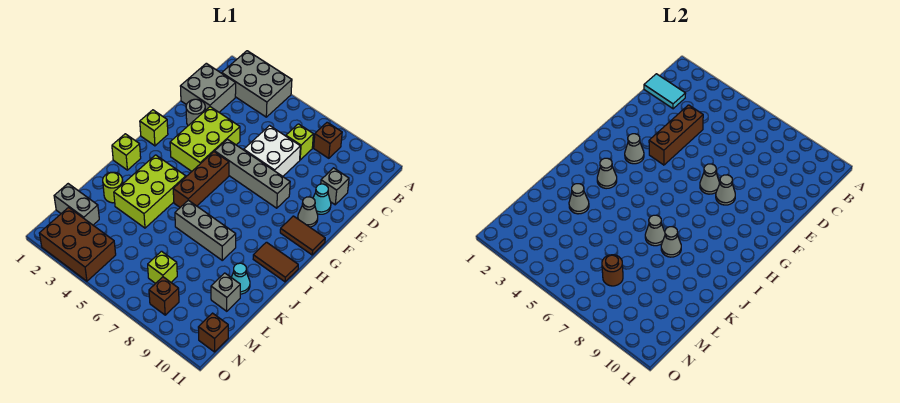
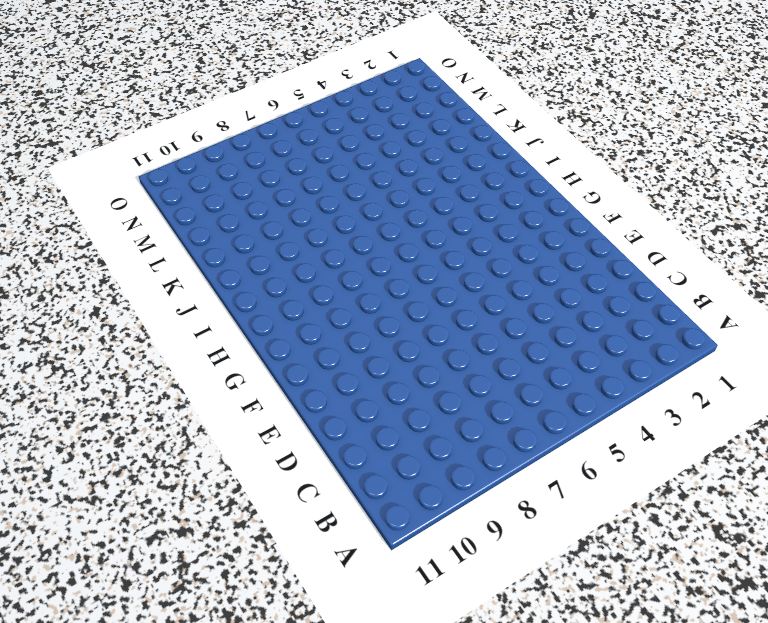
none -> grey brick A2:B4 level 1
none -> brown brick B8 level 1
none -> grey brick C1:D2 level 1
none -> lime brick C7 level 1

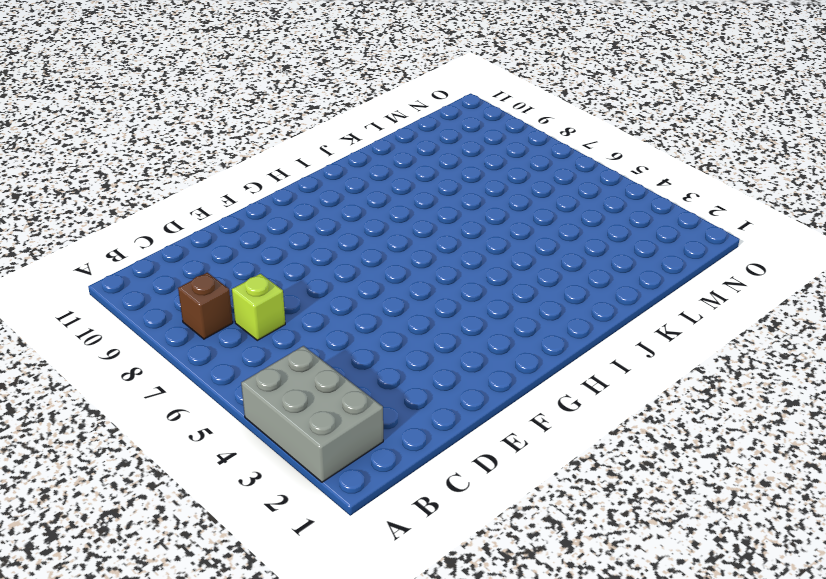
none -> grey brick C1:D2 level 1
none -> white brick D6:E7 level 1
none -> grey brick D10 level 1
none -> grey round brick E2 level 1

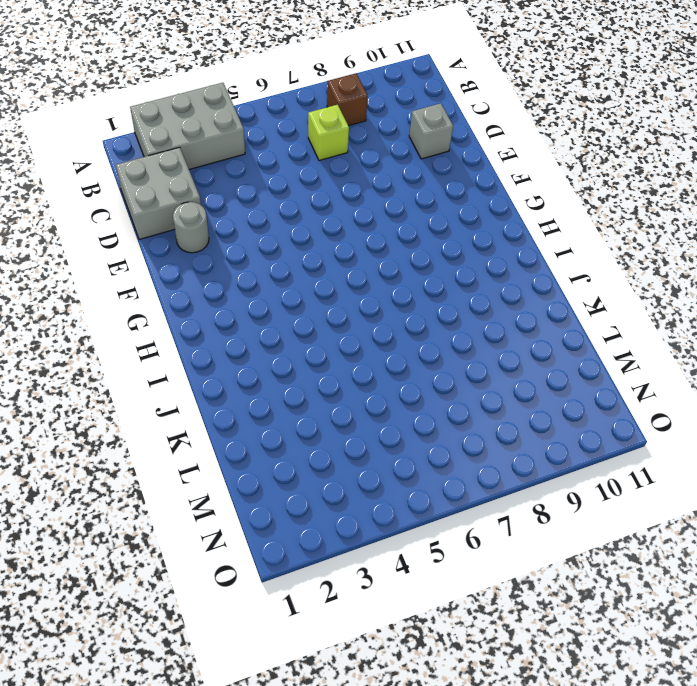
none -> white brick D6:E7 level 1
none -> lime brick E3:G4 level 1
none -> cyan cone E10 level 1
none -> grey brick F5:F8 level 1

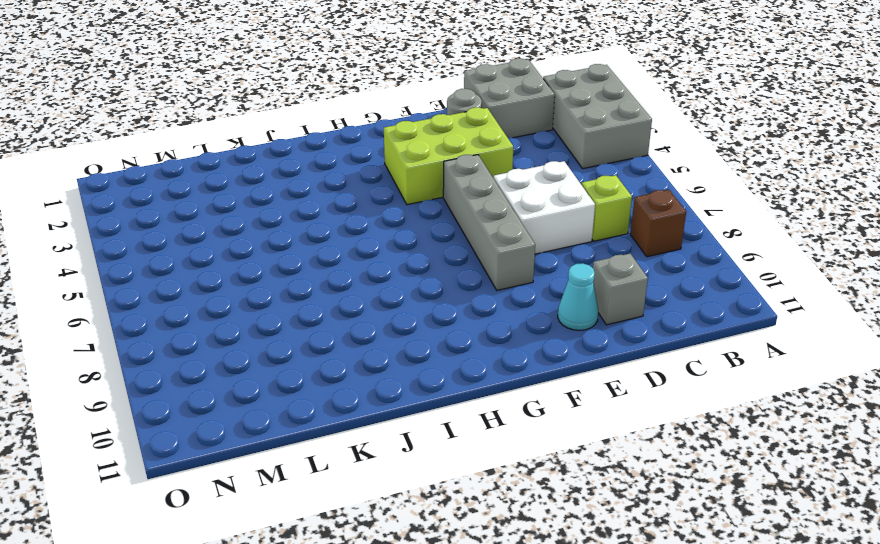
none -> grey cone F10 level 1
none -> lime brick G1 level 1
none -> brown brick G5:I5 level 1
none -> brown tile G10:G11 level 1

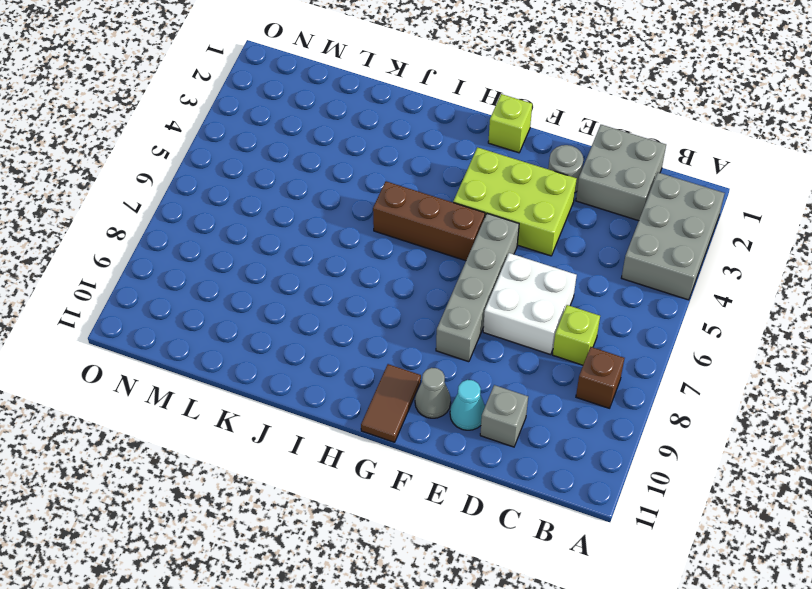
none -> lime brick I1 level 1
none -> lime brick I3:K4 level 1
none -> brown tile I10:I11 level 1
none -> grey brick J6:J8 level 1

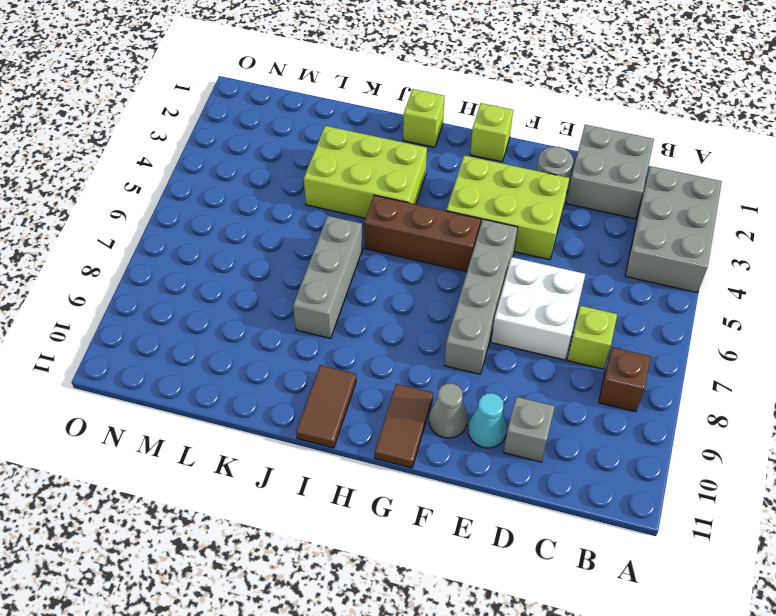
none -> lime round brick K2 level 1
none -> cyan cone K10 level 1
none -> grey brick L10 level 1
none -> grey brick M1:M2 level 1

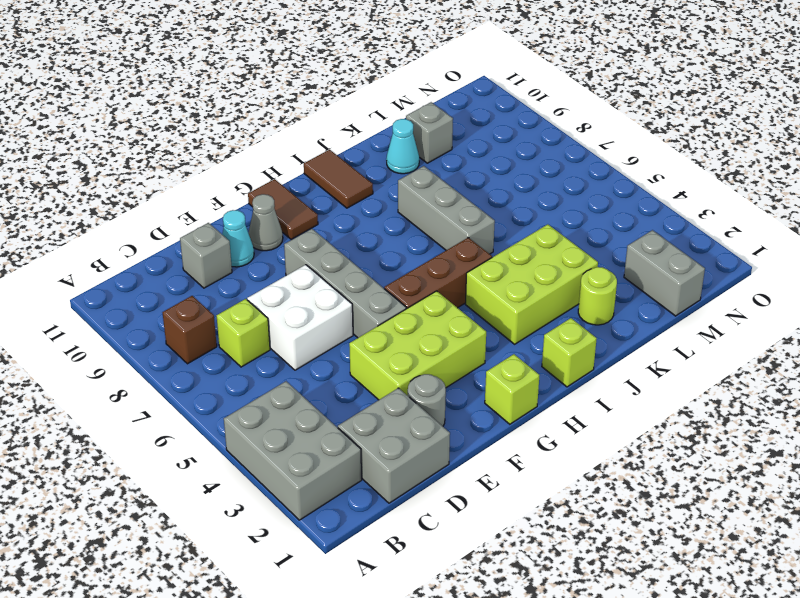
none -> lime brick M7 level 1
none -> brown brick N2:O4 level 1
none -> brown brick N8 level 1
none -> brown brick N11 level 1

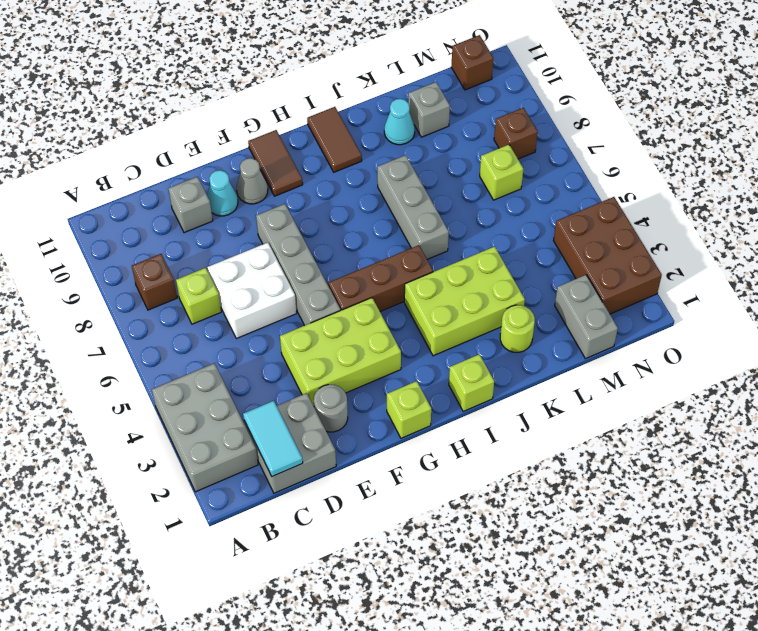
none -> brown brick D4:F4 level 2
none -> grey cone F7 level 2
none -> grey cone F8 level 2
none -> grey cone G3 level 2

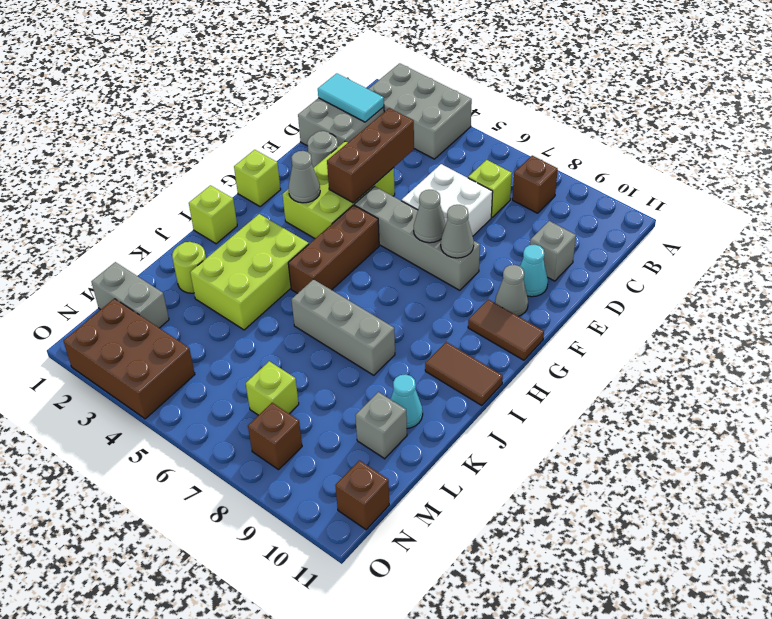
none -> grey cone I3 level 2
none -> grey cone J7 level 2
none -> grey cone J8 level 2
none -> grey cone K3 level 2

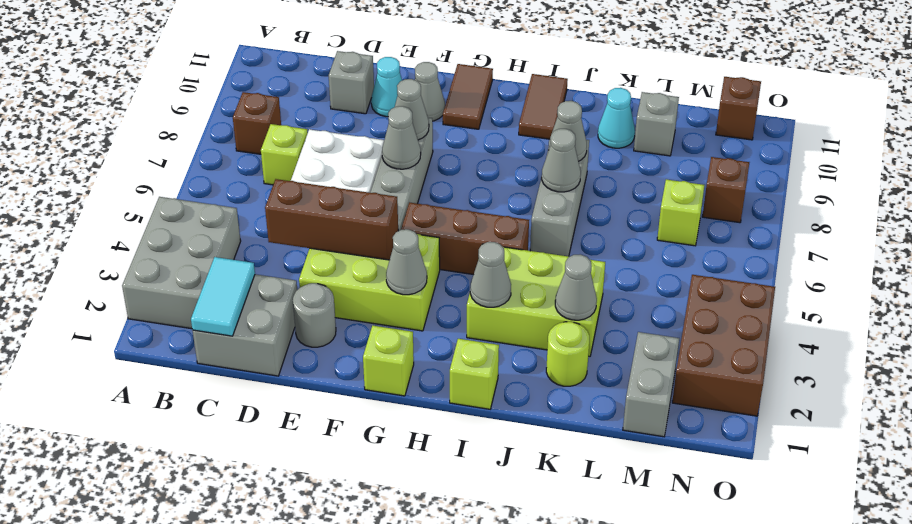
none -> brown round brick M7 level 2

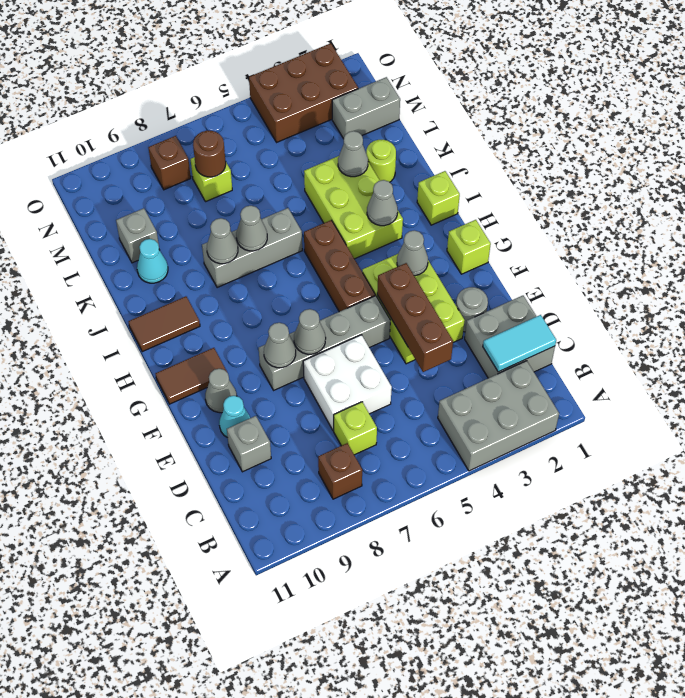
none -> brown brick N11 level 1

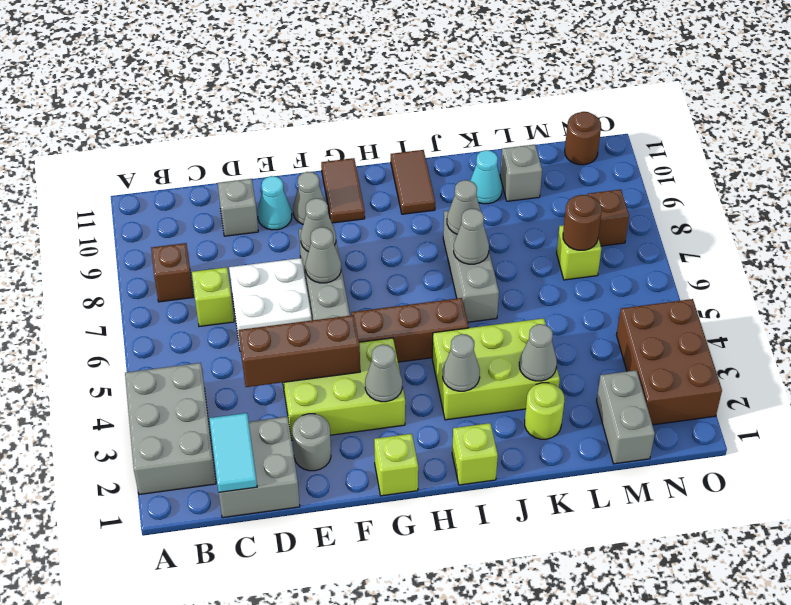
brown round brick N11 level 1 -> brown brick N11 level 1

